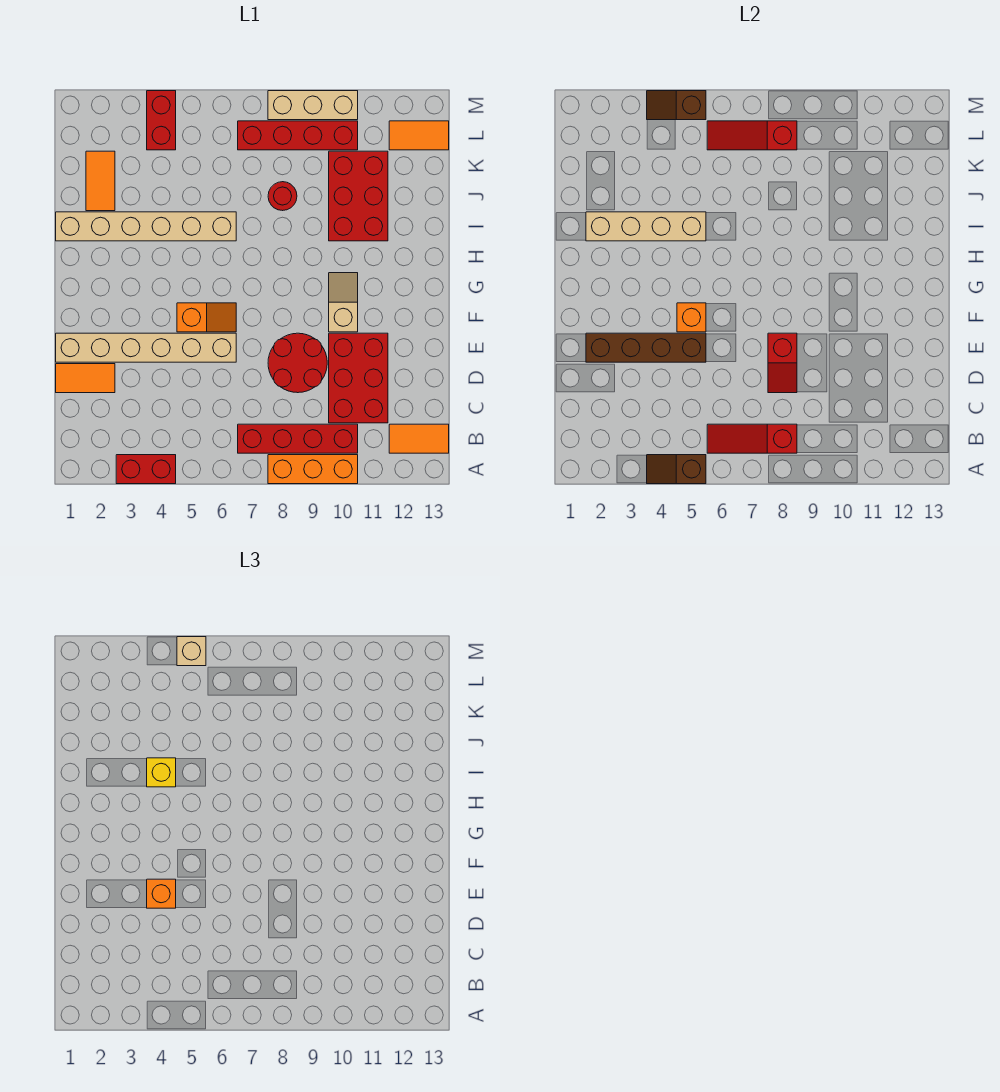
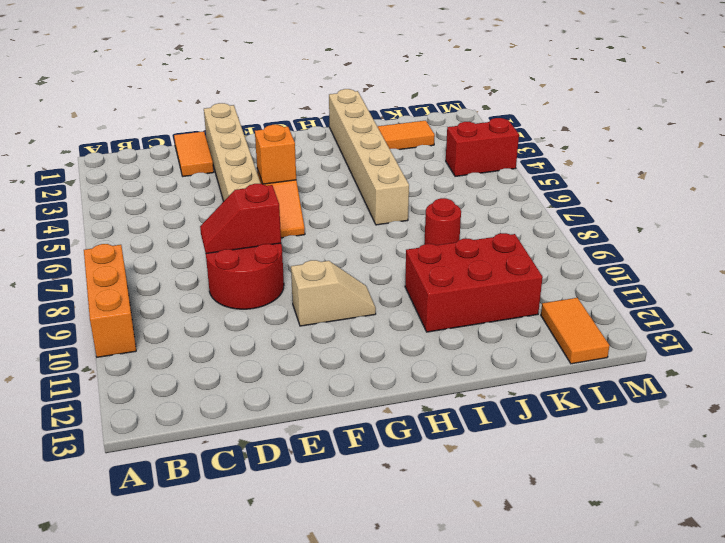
none -> red brick A3:A4 level 1
none -> red brick B7:B10 level 1
none -> orange tile B12:B13 level 1

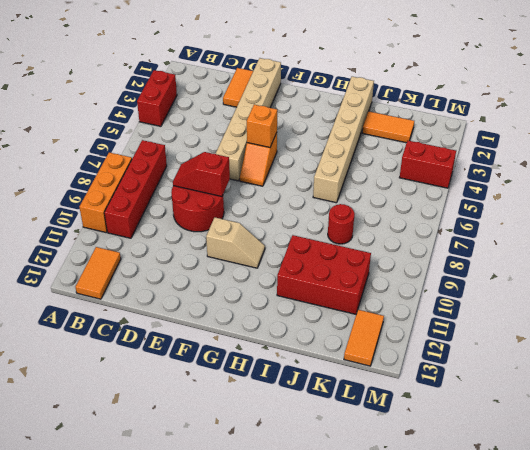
none -> red brick C10:E11 level 1
none -> red brick L7:L10 level 1
none -> tan brick M8:M10 level 1

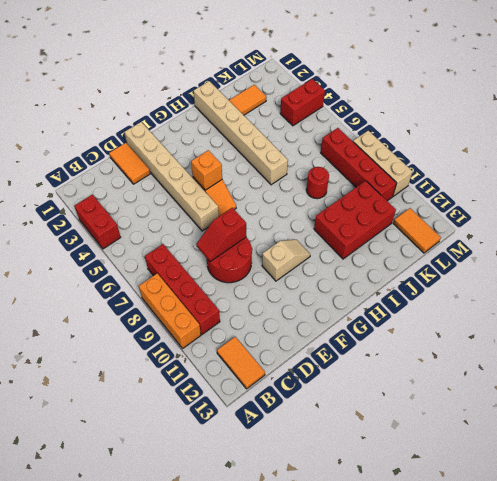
none -> red brick C10:E11 level 1
none -> brown slope A4:A5 level 2 top 5
none -> red slope B6:B8 level 2 top 8

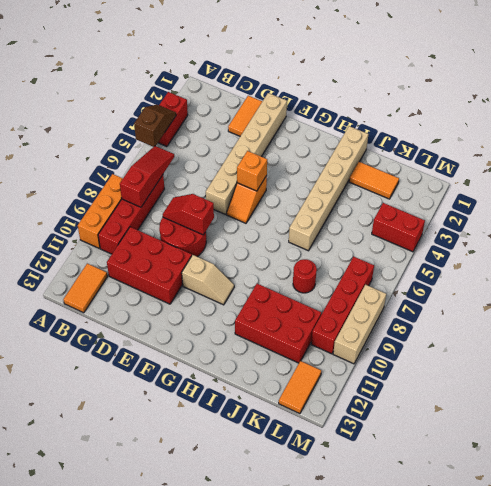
none -> brown brick E2:E5 level 2
none -> tan brick I2:I5 level 2
none -> red slope L6:L8 level 2 top 8

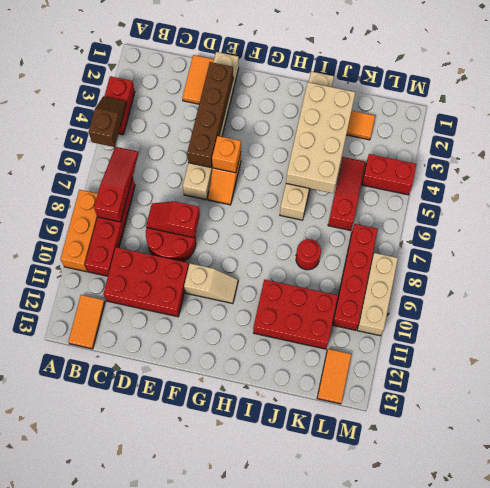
tan brick I2:J5 level 2 -> tan brick I2:I5 level 2
red slope K4:K6 level 1 top 6 -> red slope L6:L8 level 2 top 8
none -> brown slope M4:M5 level 2 top 5
none -> orange brick E4 level 3
none -> yellow brick I4 level 3

